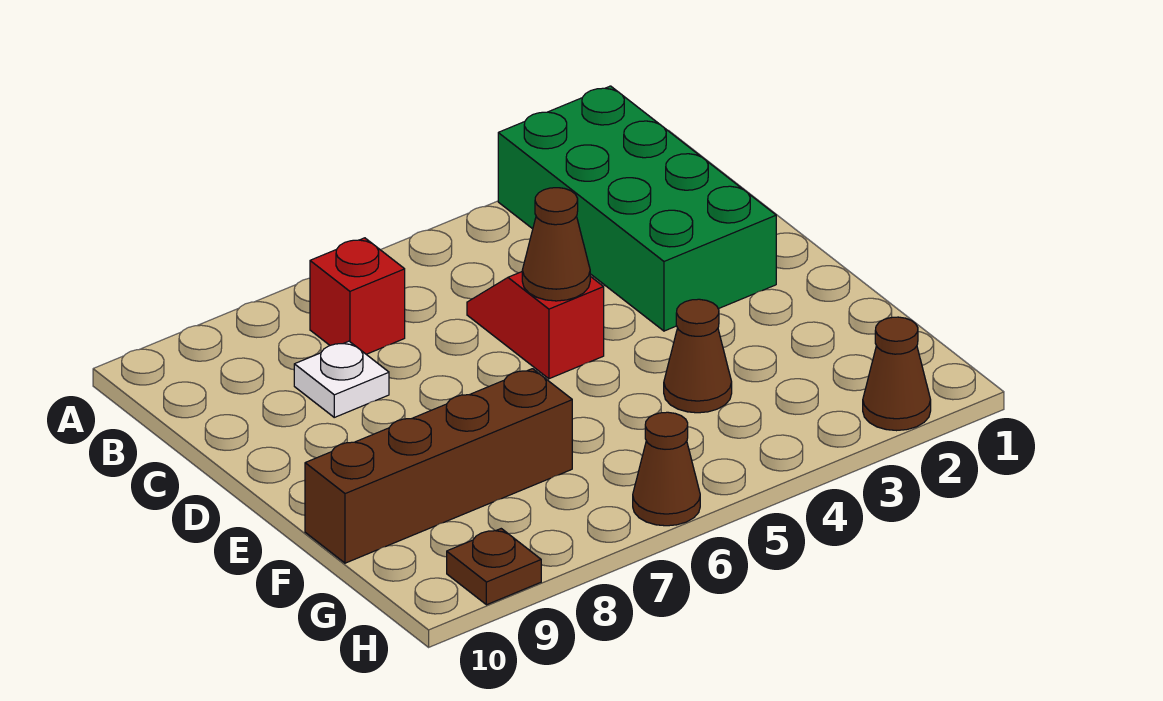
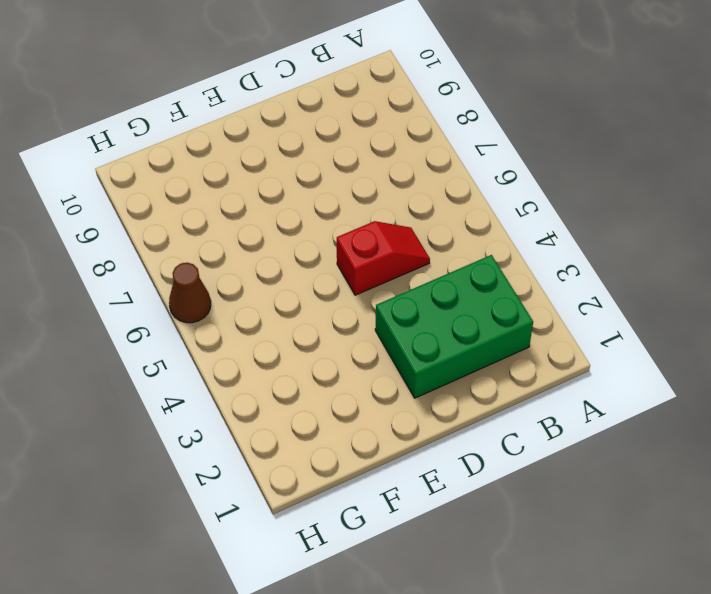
green brick B2:D3 level 1 -> green brick A2:D3 level 1
none -> red brick B7 level 1
none -> white plate C8 level 1

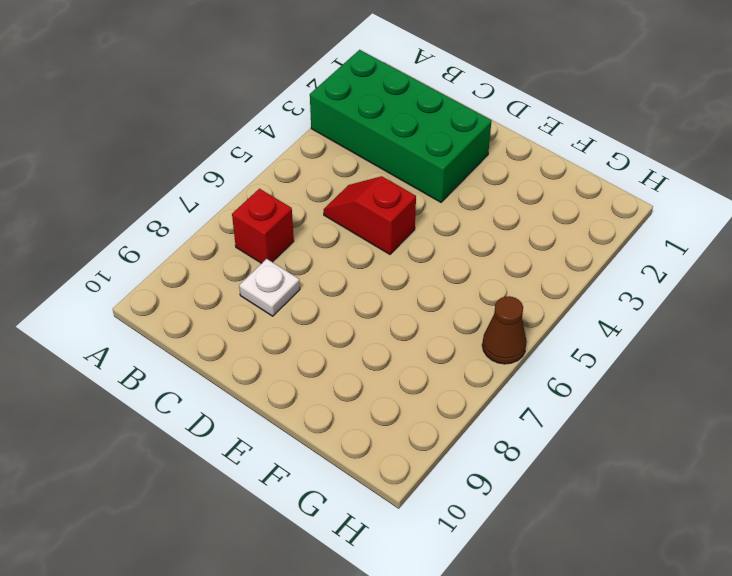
none -> brown cone F4 level 1
none -> brown brick F7:F10 level 1

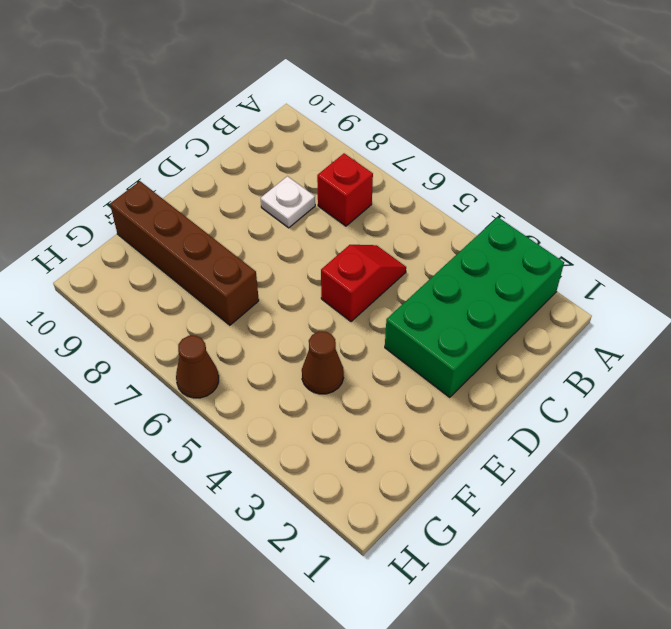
none -> brown cone H2 level 1
none -> brown plate H9 level 1

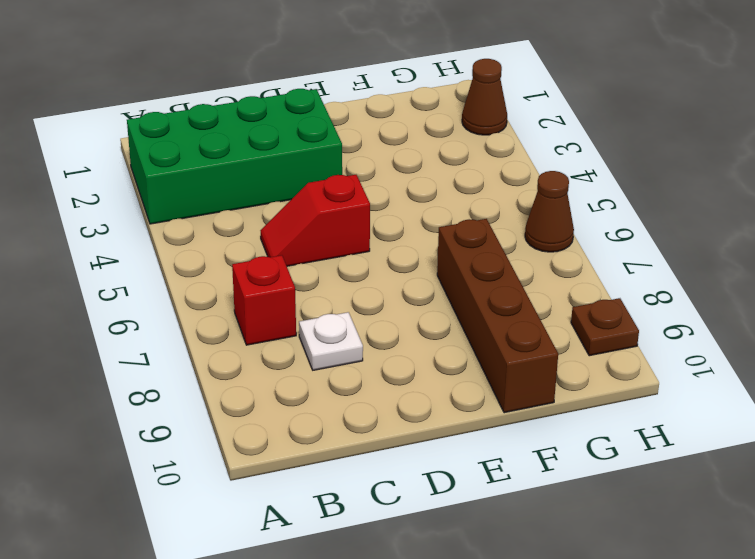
none -> brown cone F4 level 1
none -> brown cone D5 level 2

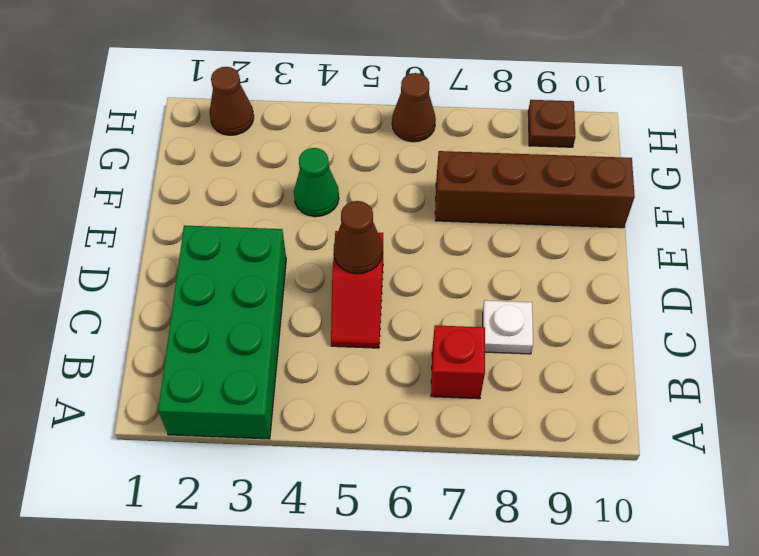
green cone F4 level 1 -> brown cone F4 level 1

